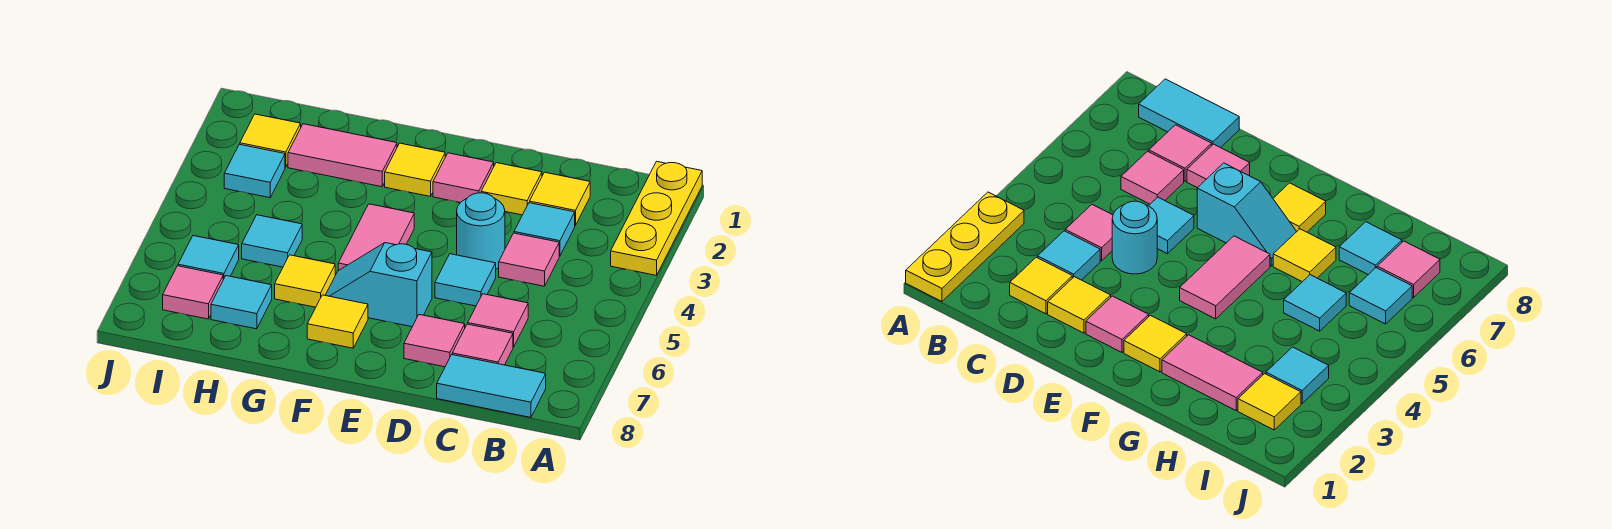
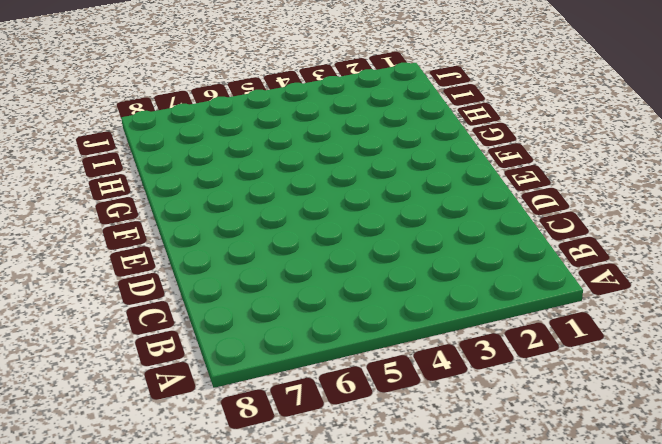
none -> yellow plate A1:A3 level 1
none -> cyan tile B8:C8 level 1
none -> yellow tile C2 level 1

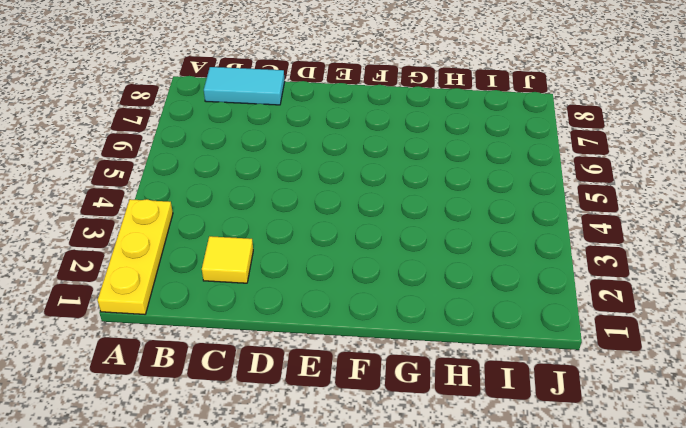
none -> cyan tile C3 level 1
none -> pink tile C4 level 1
none -> pink tile C6 level 1

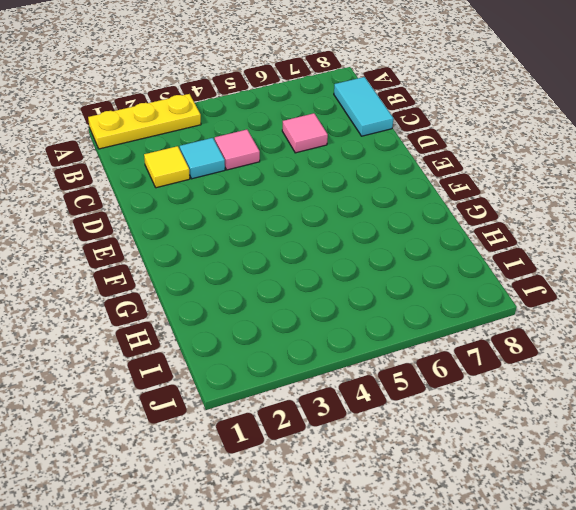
none -> pink tile C7 level 1
none -> yellow tile D2 level 1
none -> cyan round brick D4 level 1

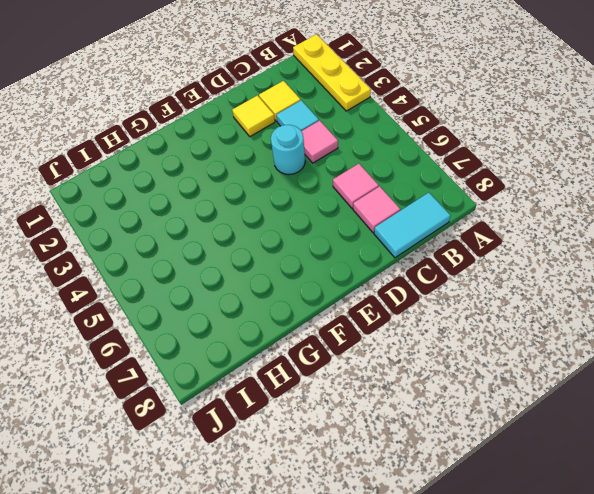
none -> cyan tile D5 level 1
none -> pink tile D7 level 1
none -> pink tile E2 level 1

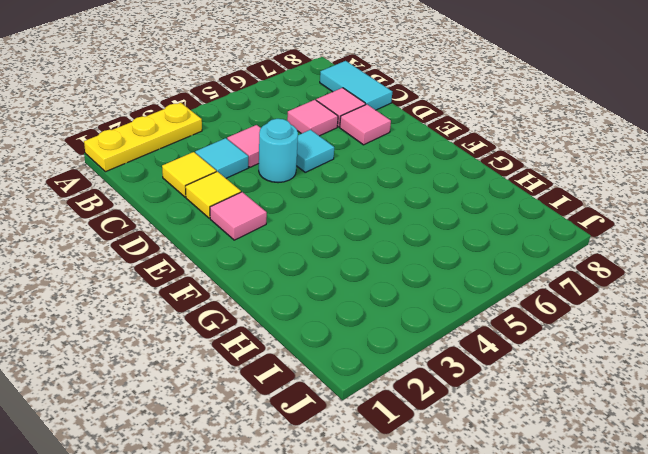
none -> cyan slope E6:F6 level 1 top E
none -> yellow tile F2 level 1
none -> pink tile F4:F5 level 1

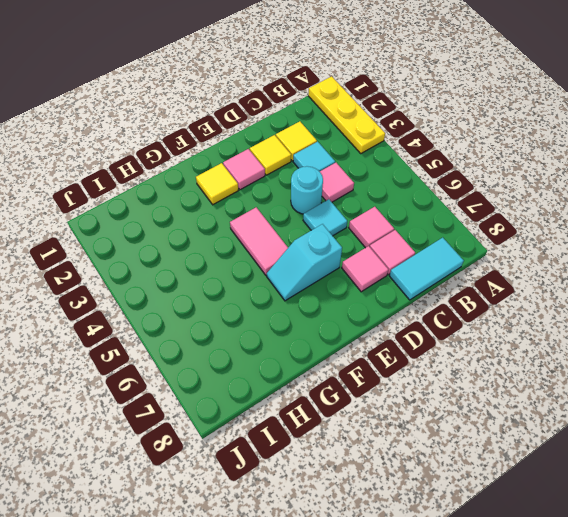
none -> yellow tile F7 level 1
none -> pink tile G2:H2 level 1
none -> yellow tile G6 level 1

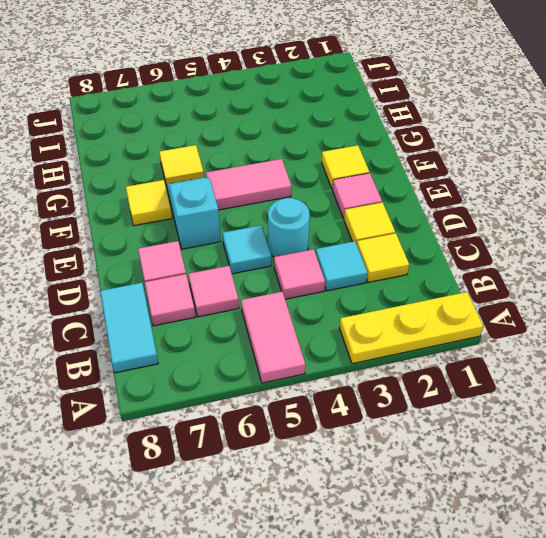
pink tile A5:B5 level 1 -> pink tile G2:H2 level 1
none -> cyan tile H5 level 1
none -> cyan tile H7 level 1
none -> yellow tile I2 level 1

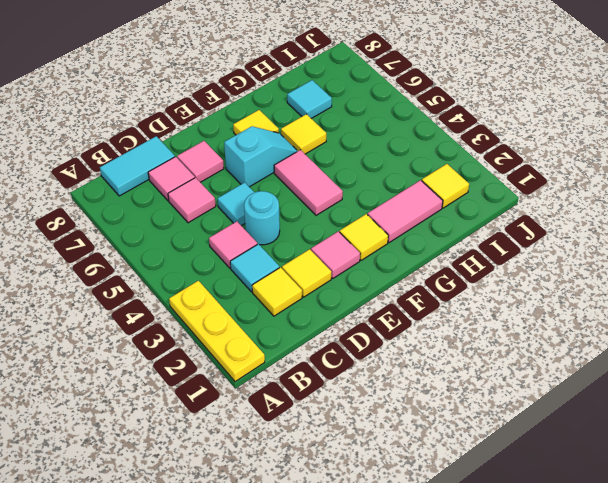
none -> cyan tile H5 level 1
none -> cyan tile I3 level 1
none -> cyan tile I6 level 1

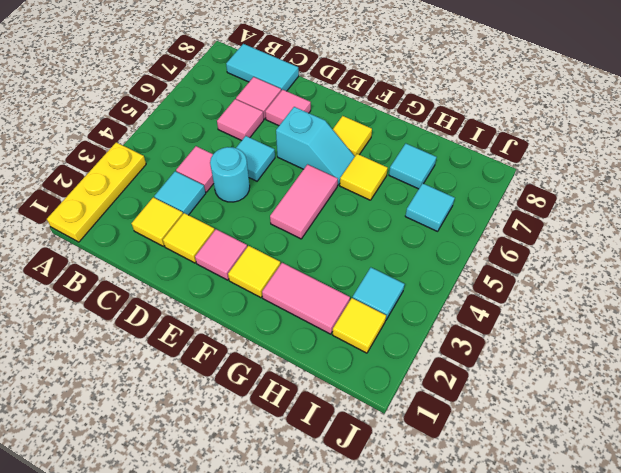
none -> cyan tile H5 level 1
none -> pink tile I7 level 1

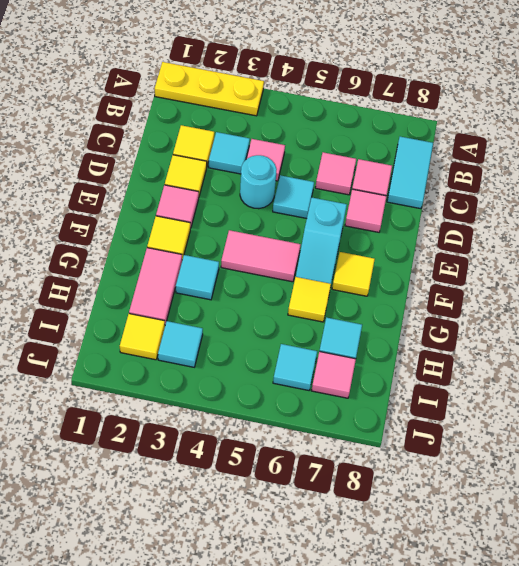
cyan tile G3 level 1 -> cyan tile H5 level 1

